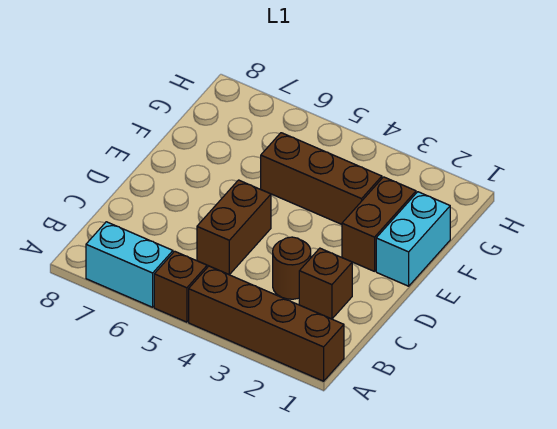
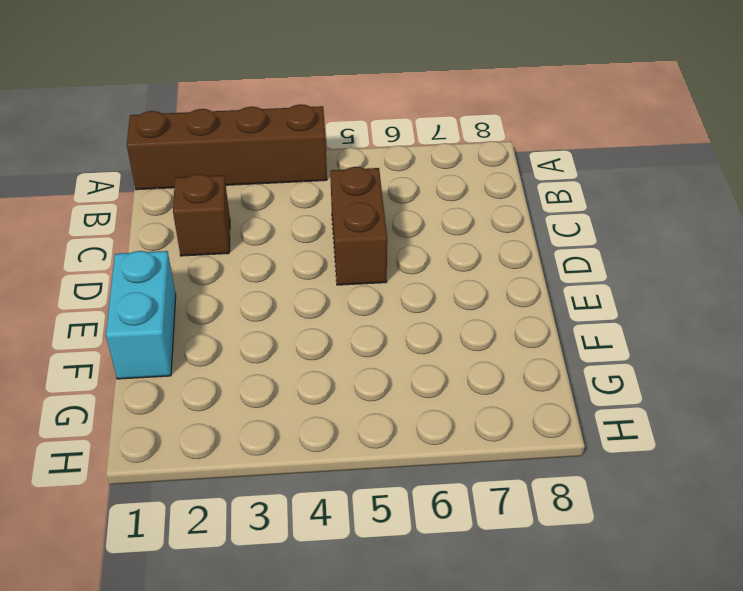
none -> brown brick A5 level 1
none -> cyan brick A6:A7 level 1

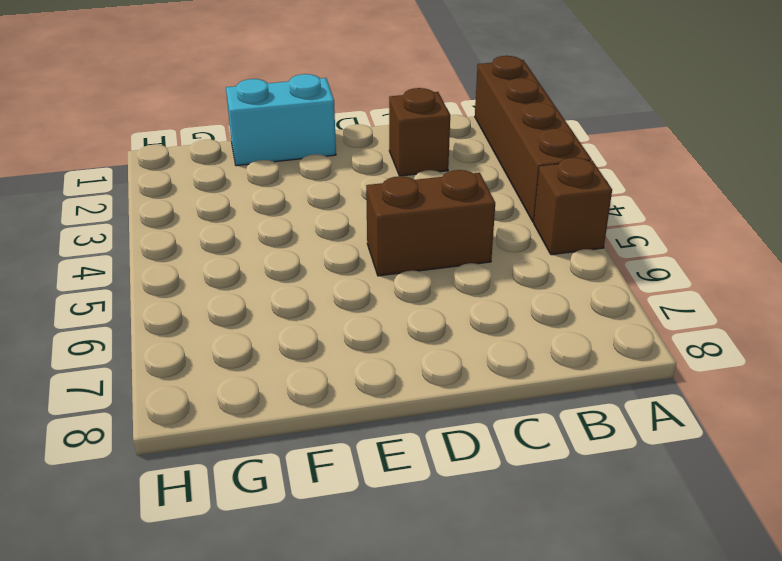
none -> cyan brick A6:A7 level 1
none -> brown round brick C3 level 1

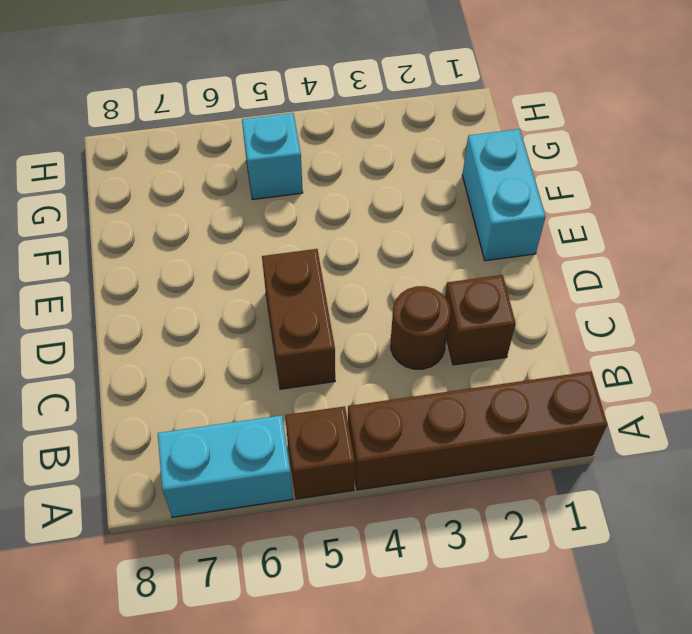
cyan brick G5 level 1 -> none
none -> brown brick E2:F2 level 1
none -> brown brick F3:F5 level 1

